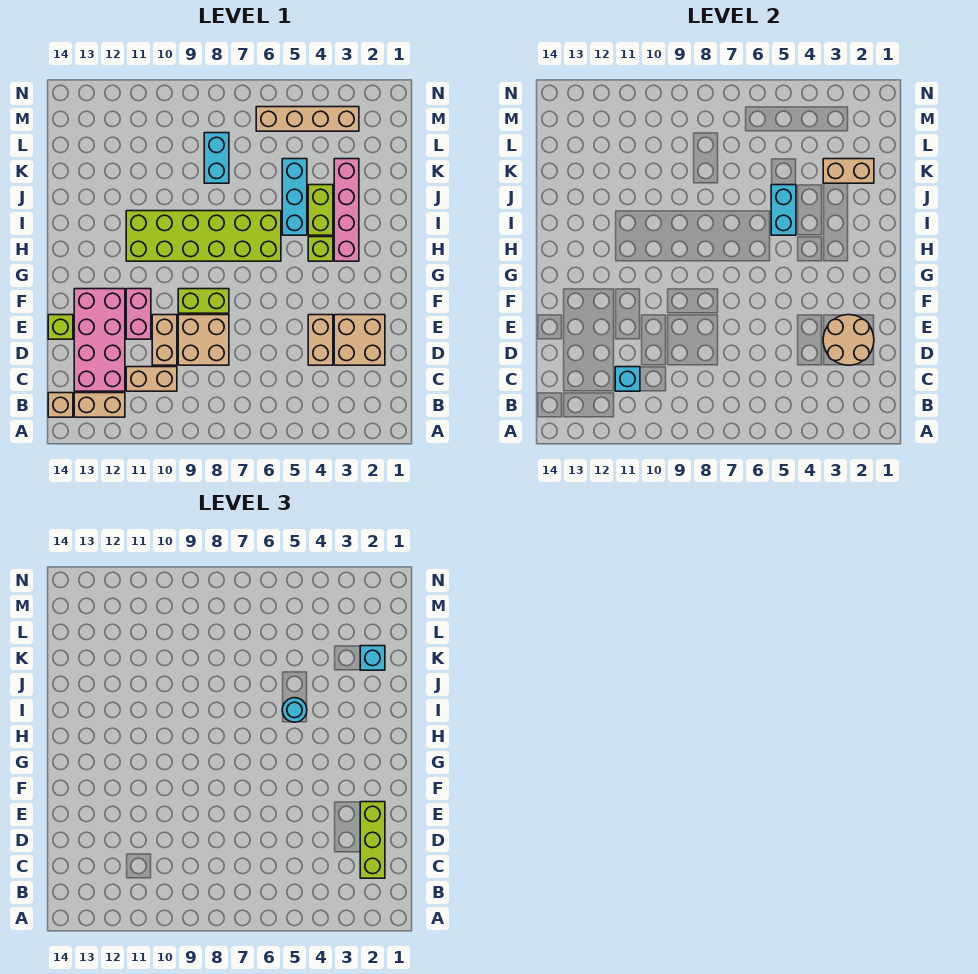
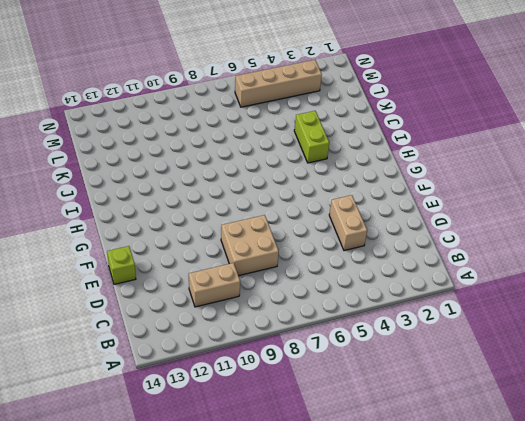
none -> tan brick B12:B13 level 1
none -> tan brick B14 level 1
none -> pink brick C12:F13 level 1

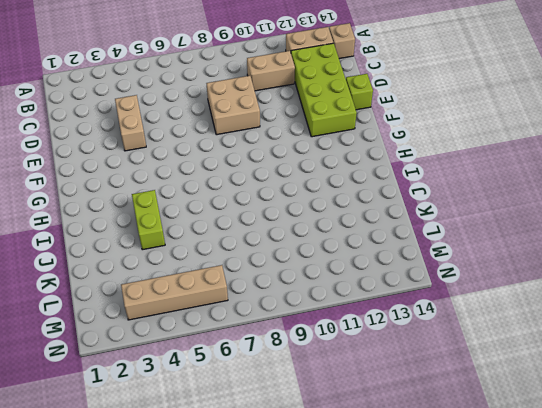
lime brick C12:F13 level 1 -> pink brick C12:F13 level 1
none -> tan brick D2:E3 level 1
none -> tan brick D10:E10 level 1
none -> pink brick E11:F11 level 1

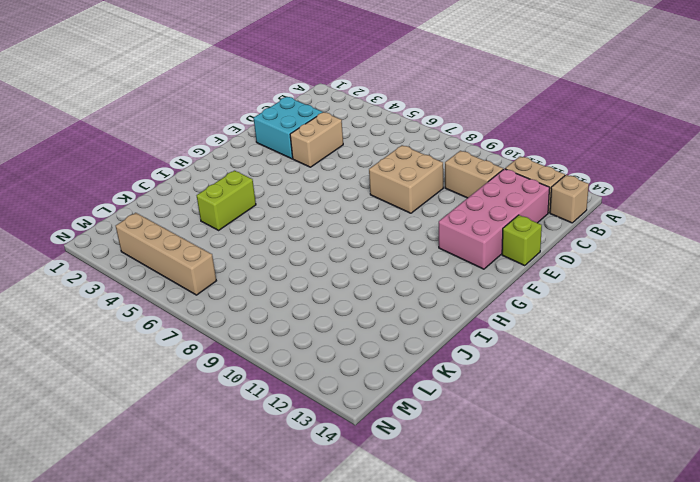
cyan brick D2:E3 level 1 -> tan brick D2:E3 level 1
none -> tan brick D10:E10 level 1
none -> pink brick E11:F11 level 1
none -> lime brick F8:F9 level 1

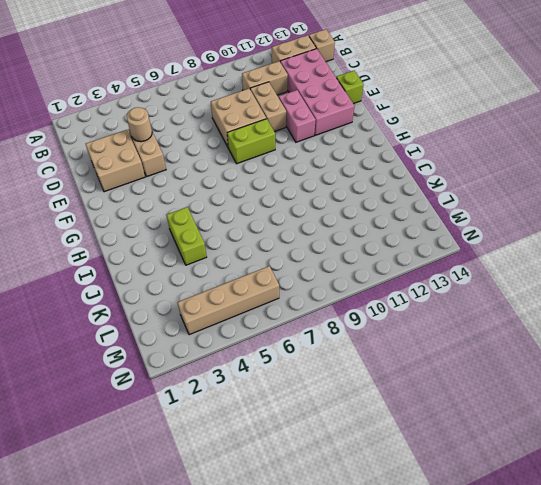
tan round brick D4 level 2 -> none
none -> pink brick H3:K3 level 1
none -> lime brick H4 level 1
none -> lime brick H6:I11 level 1

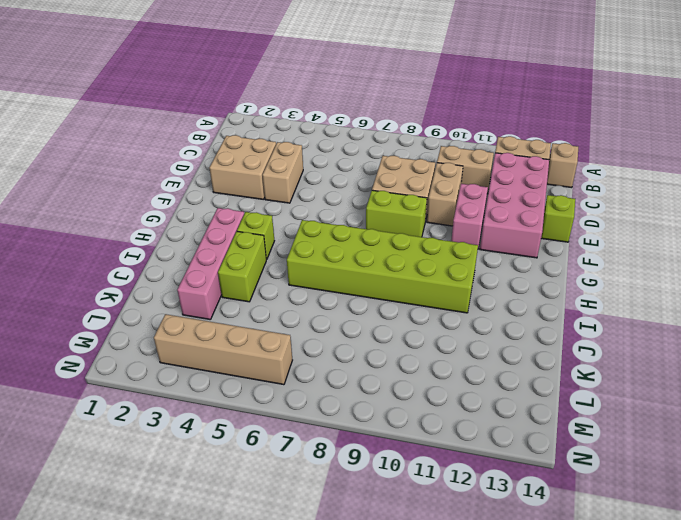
none -> cyan brick I5:K5 level 1
none -> cyan brick K8:L8 level 1
none -> cyan brick C11 level 2

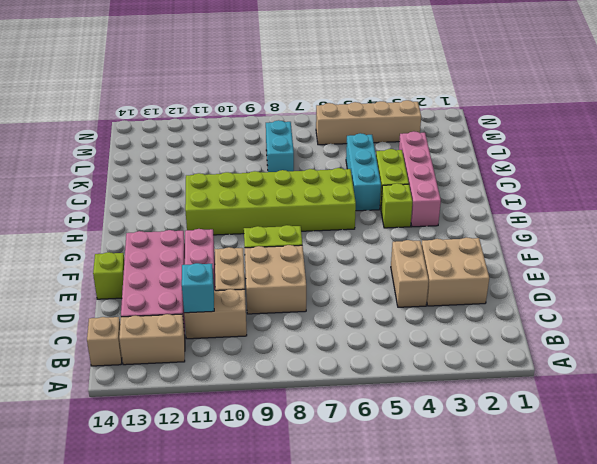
none -> tan round brick D2:E3 level 2
none -> cyan brick I5:J5 level 2
none -> tan brick K2:K3 level 2

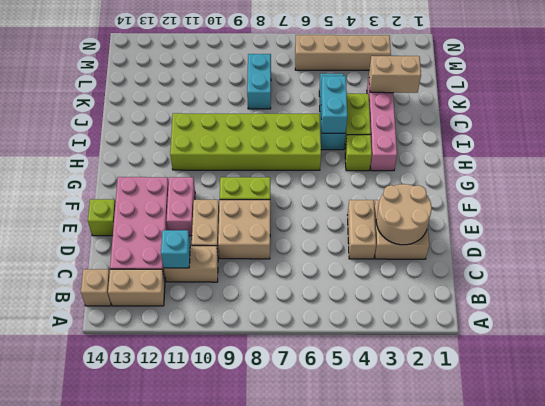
none -> lime brick C2:E2 level 3
none -> cyan round brick I5 level 3
none -> cyan brick K2 level 3

